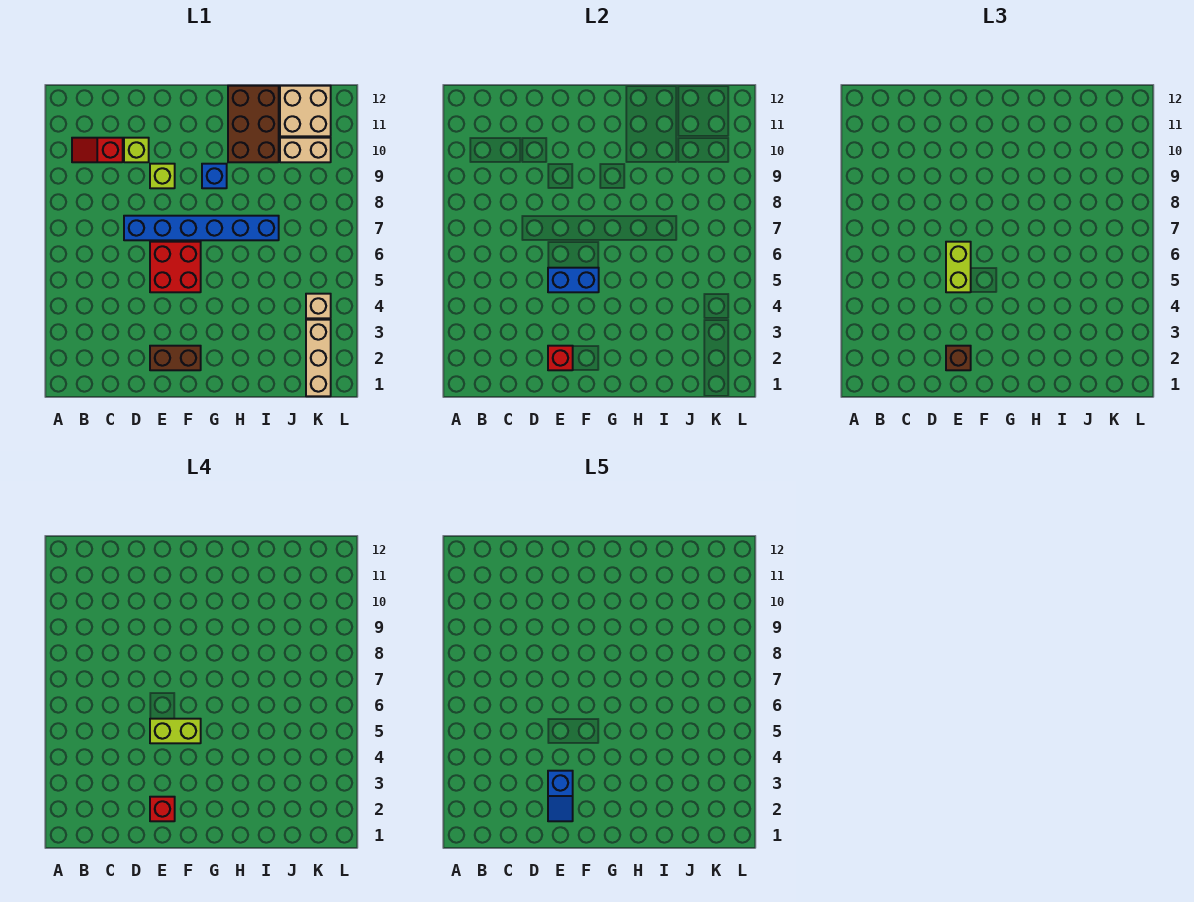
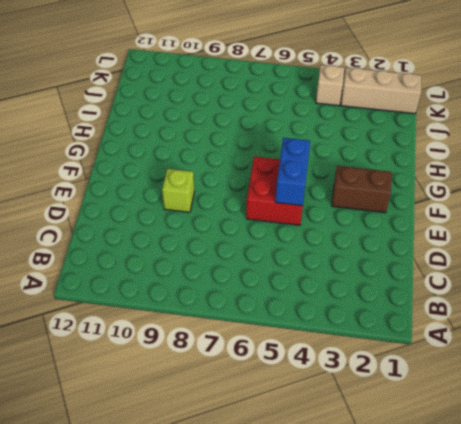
brown brick F2:F3 level 1 -> brown brick E2:F2 level 1
none -> red slope B10:C10 level 1 top C
none -> blue brick D7:I7 level 1
none -> lime brick D10 level 1

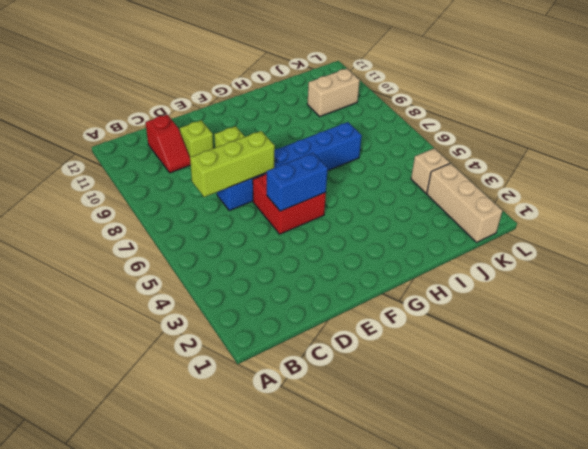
lime brick C7:E7 level 2 -> none
red slope C10:C11 level 1 top 11 -> red slope B10:C10 level 1 top C
none -> brown brick E2:F2 level 1
none -> blue brick G9 level 1
none -> brown brick H10:I12 level 1

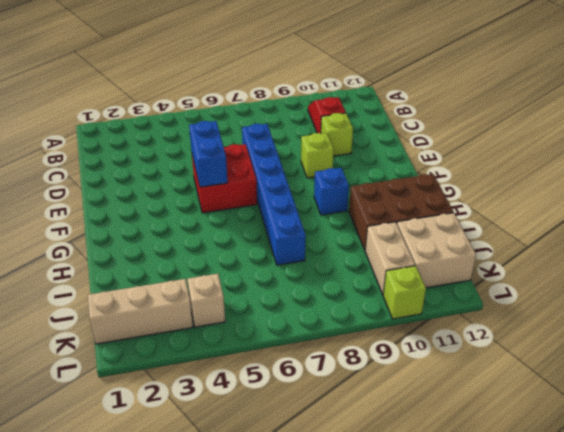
lime brick L10 level 1 -> none
none -> brown brick E2:F2 level 1
none -> red brick E2 level 2
none -> brown brick E2 level 3

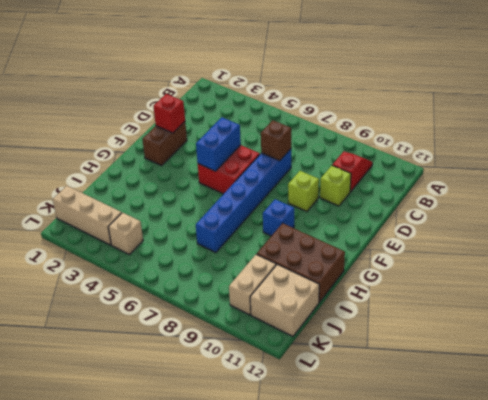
brown brick D7 level 2 -> brown brick E2 level 3
none -> lime brick E5:E6 level 3
none -> red brick E2 level 4
none -> lime brick E5:F5 level 4

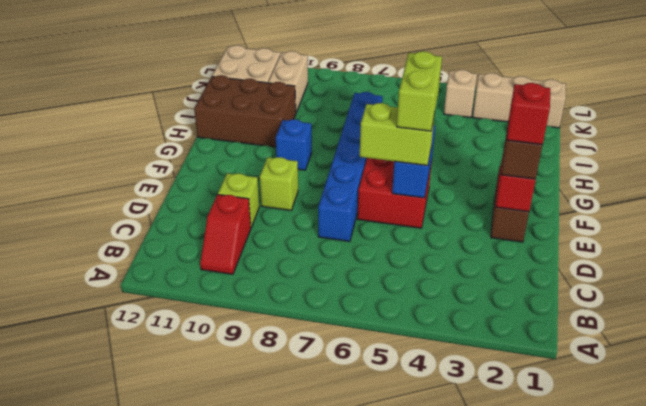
none -> blue slope E2:E3 level 5 top 3

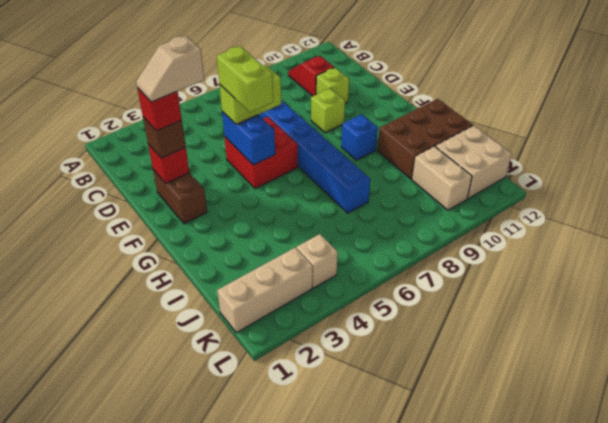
tan slope E2:E3 level 5 top 3 -> blue slope E2:E3 level 5 top 3

